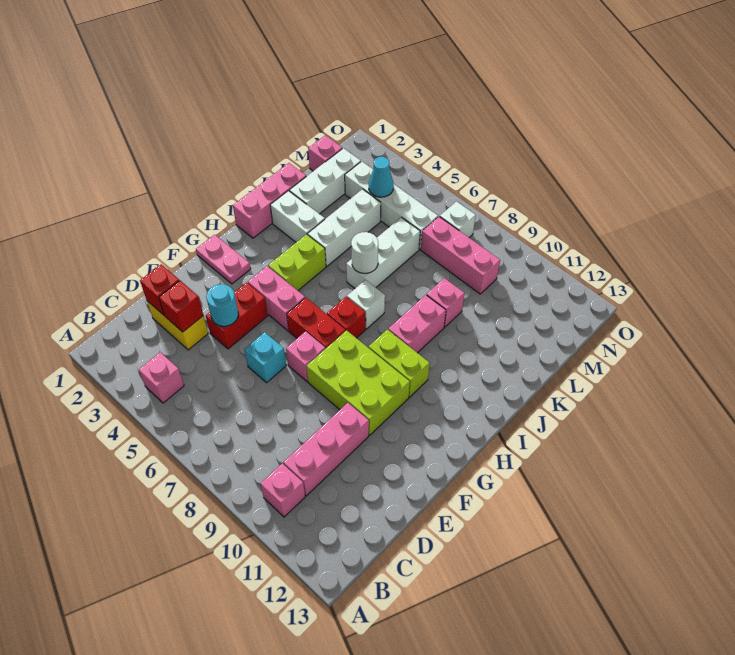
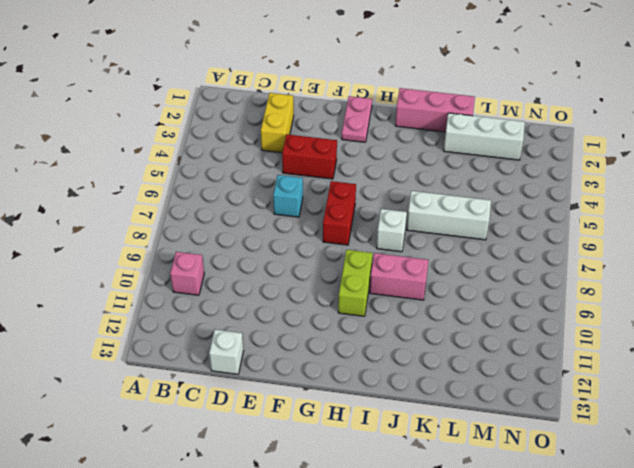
white brick D13 level 1 -> white brick N7 level 1
none -> pink brick B4 level 1
none -> pink brick C10:E10 level 1
none -> pink brick F7 level 1
none -> lime brick F8:G10 level 1

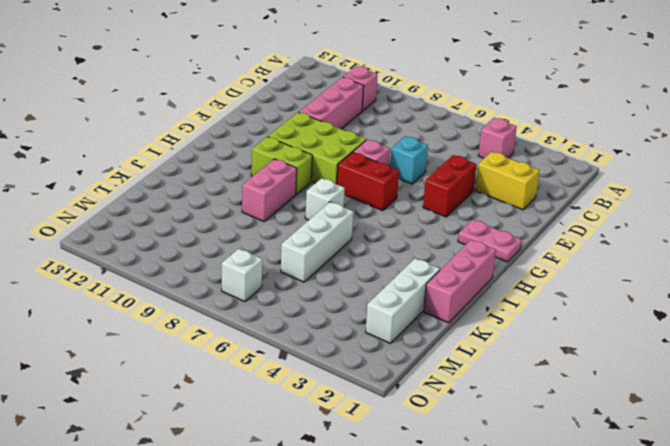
none -> pink brick G4:G5 level 1
none -> lime brick H4:I4 level 1
none -> red brick H7 level 1
none -> white brick J2:J3 level 1

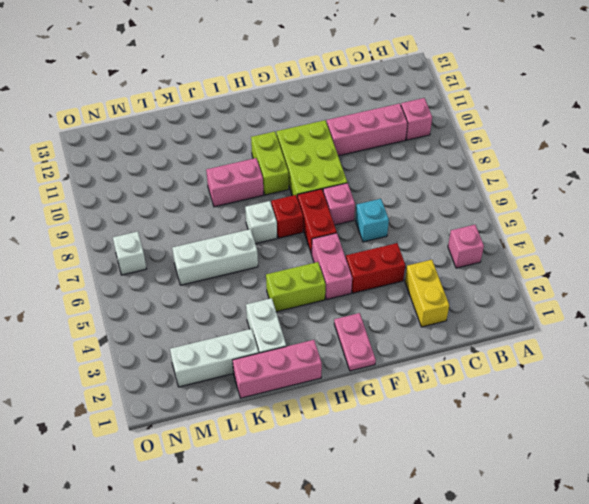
none -> white brick J4:L4 level 1
none -> pink brick K9 level 1
none -> pink brick M1 level 1
none -> white brick M3:M6 level 1

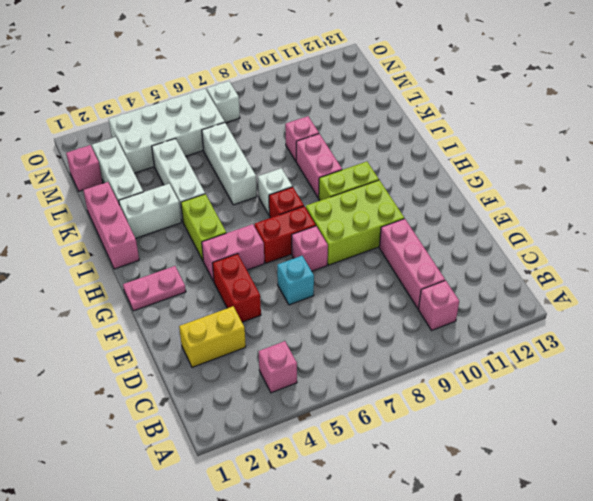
white brick M3:N6 level 1 -> white brick M3:M6 level 1
none -> pink brick M7:M9 level 1
none -> red brick D2 level 2
none -> red brick D3 level 2
none -> cyan round brick E4 level 2

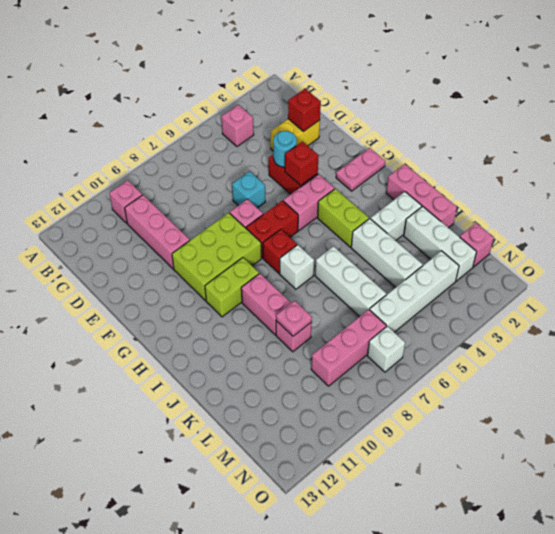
red brick F4 level 2 -> red brick D3 level 2
pink plate K9 level 2 -> none
none -> white round brick J6 level 2
none -> cyan cone M4 level 2

